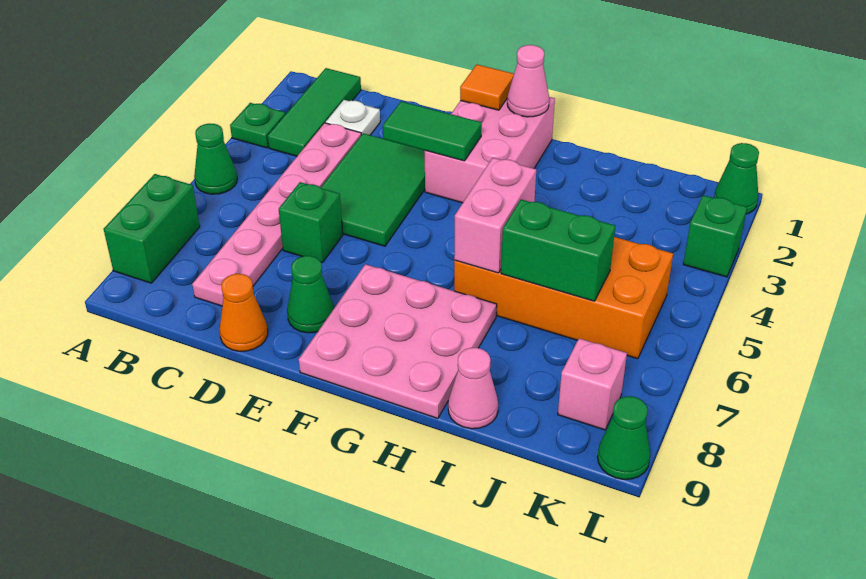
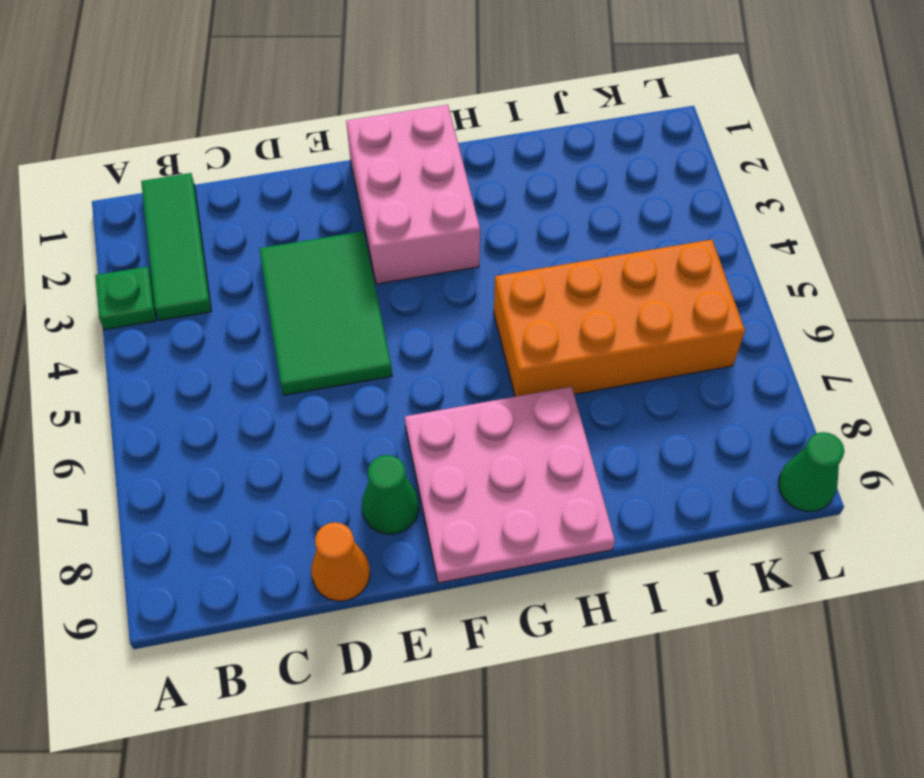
none -> green cone A5 level 1
none -> green brick A7:A8 level 1
none -> white plate C2 level 1

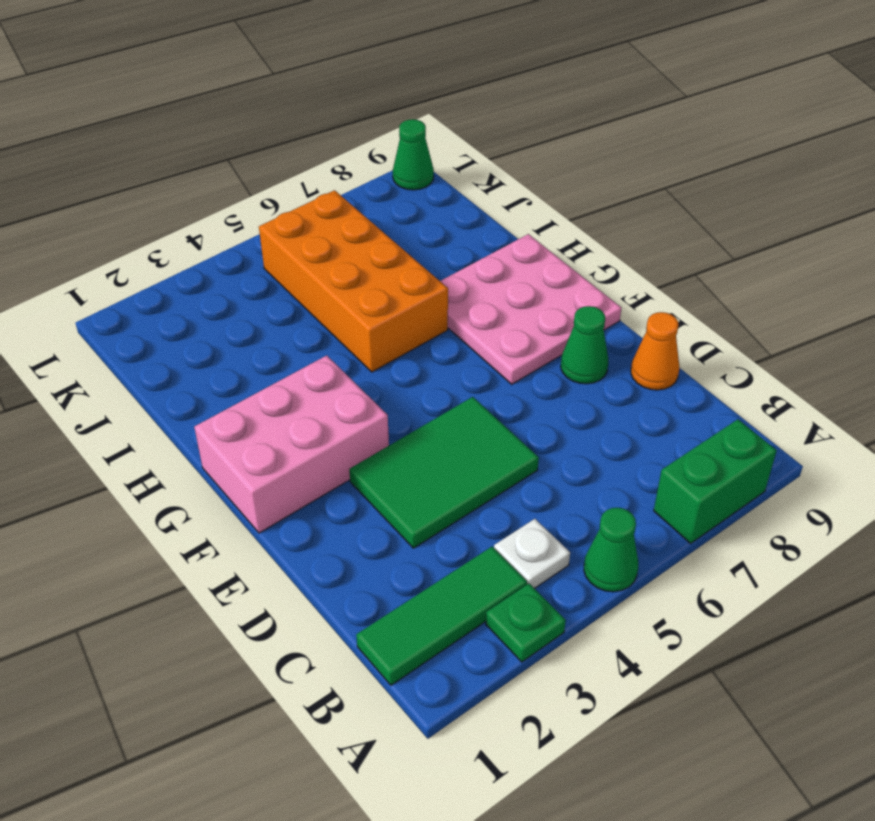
white plate B4 level 1 -> white plate C2 level 1
none -> pink plate C3:C8 level 1
none -> green brick D6 level 1
none -> pink cone I9 level 1

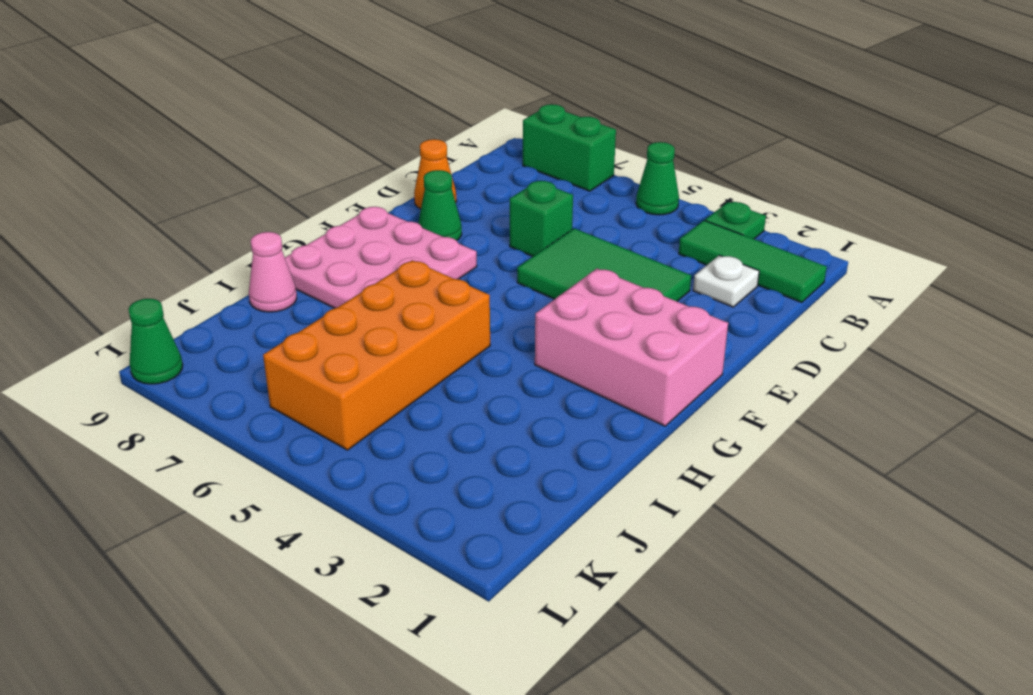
none -> pink plate C3:C8 level 1
none -> pink brick K8 level 1
none -> green cone L1 level 1

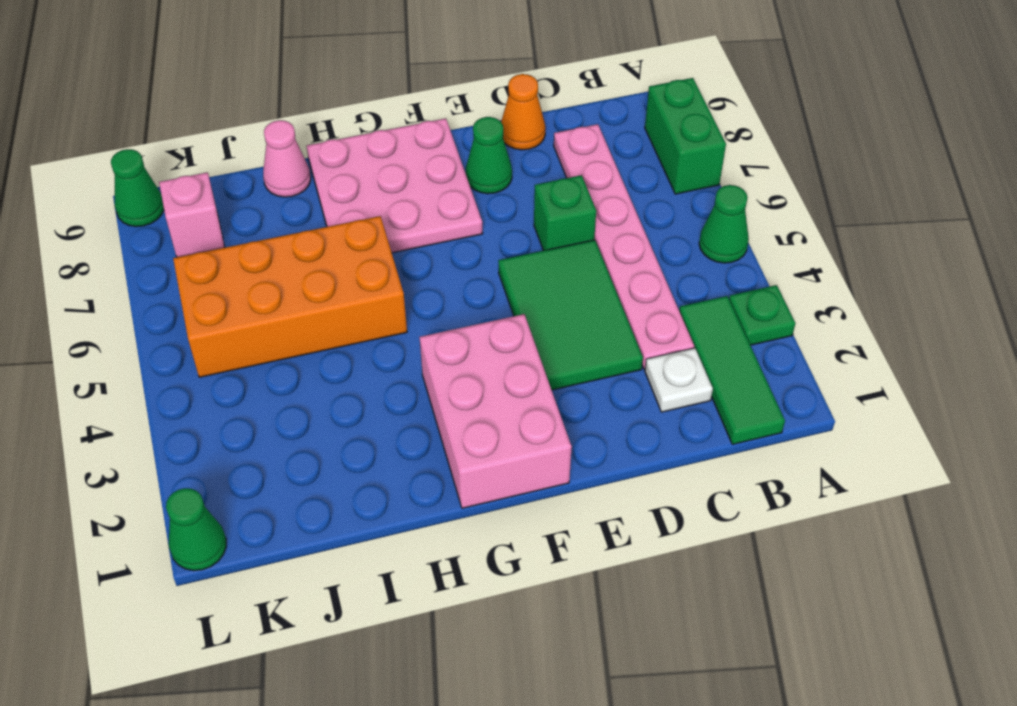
none -> green brick L3 level 1
none -> green tile E3:F3 level 2
none -> orange tile F1 level 2

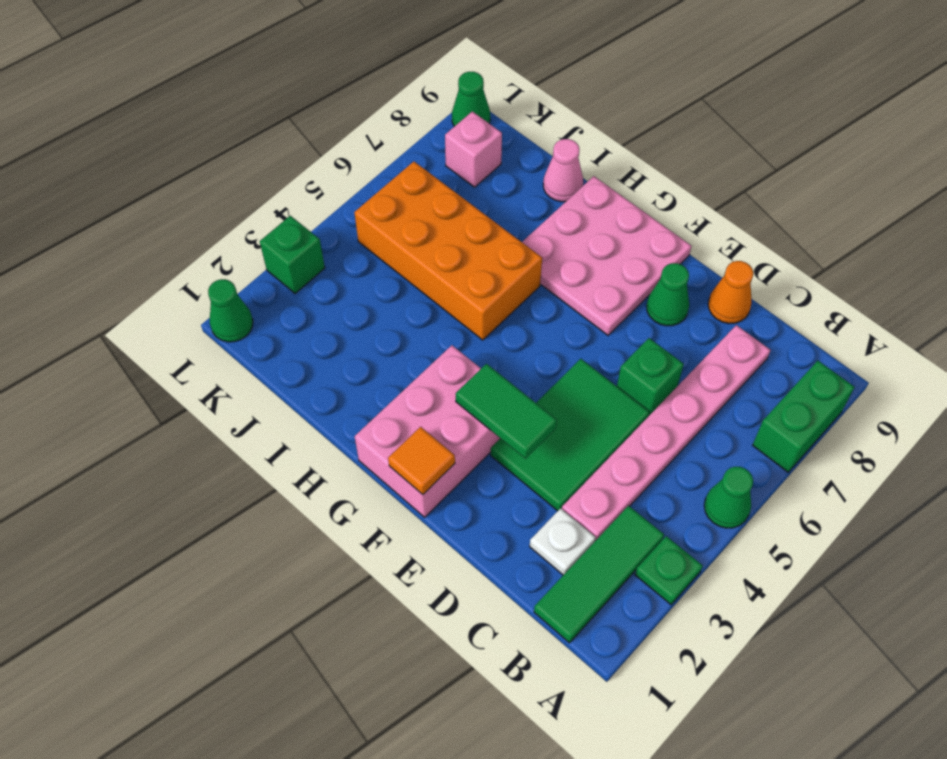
none -> pink cone G1 level 2
none -> pink brick H5:H6 level 2
none -> green brick I6:J6 level 2

